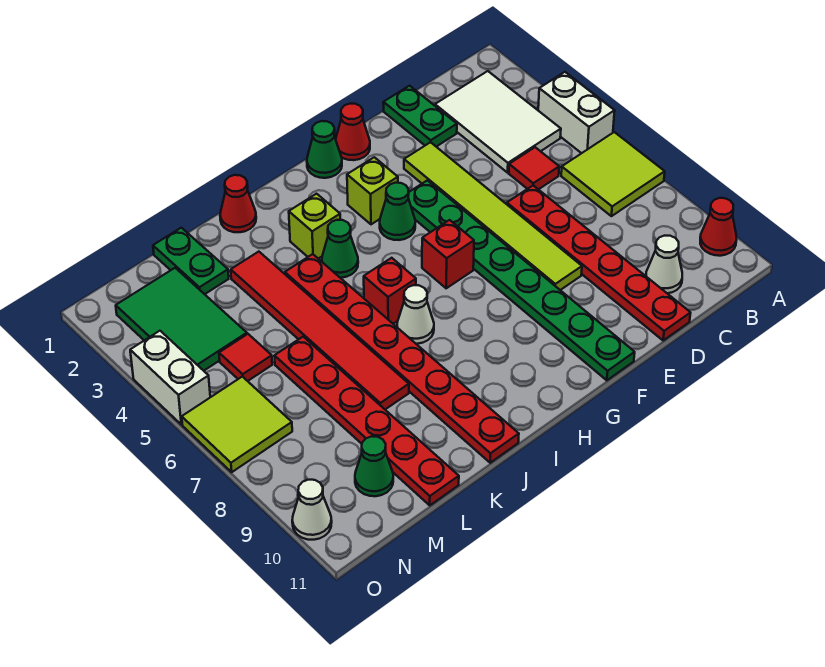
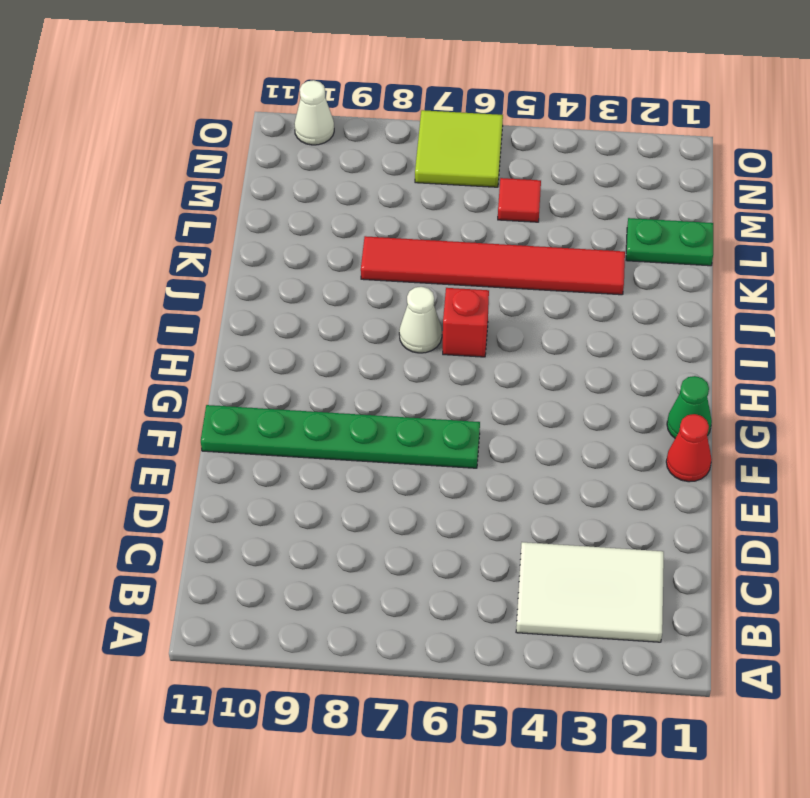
green plate F6:F11 level 1 -> green plate F4:F11 level 1
none -> white brick A4:A5 level 1
none -> lime tile A6:B7 level 1
none -> red cone A10 level 1
none -> red tile C5 level 1

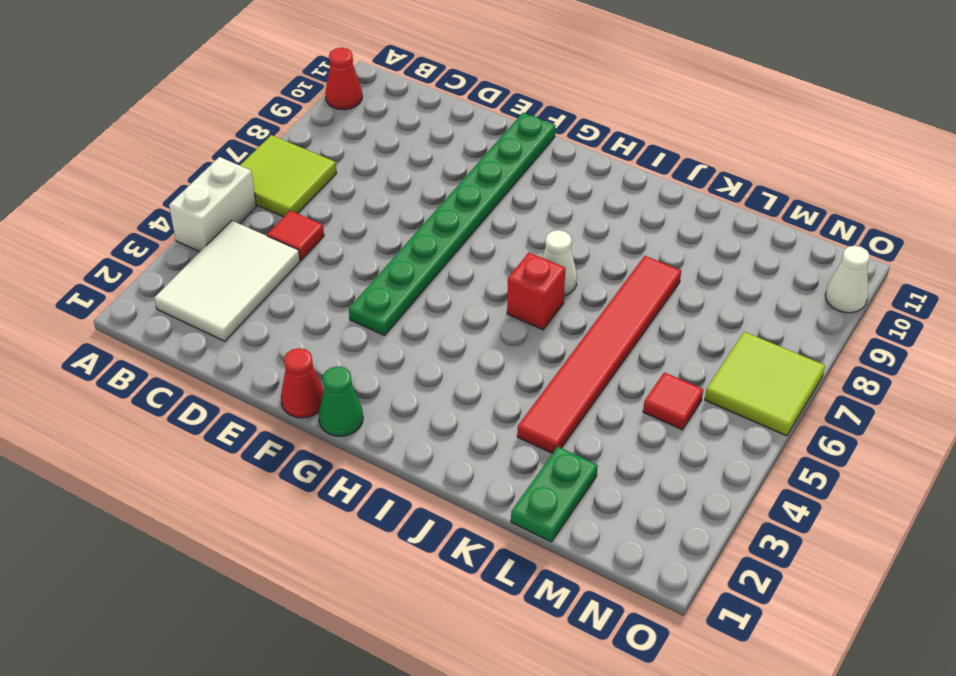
none -> white cone C10 level 1
none -> green plate D1:D2 level 1
none -> red plate D6:D11 level 1
none -> lime tile E3:E8 level 1

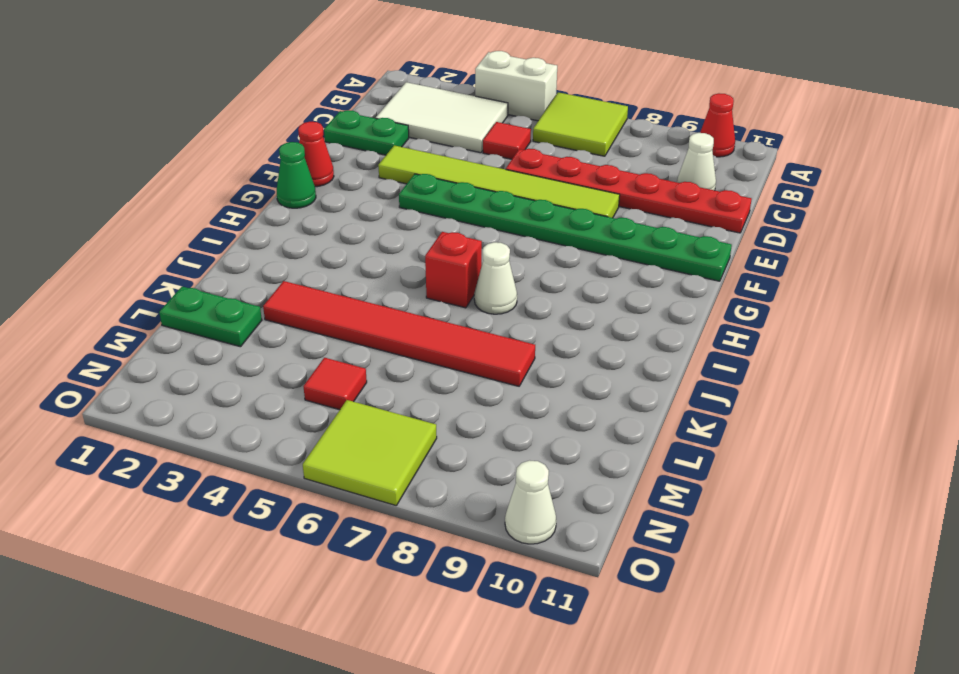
none -> lime brick G3 level 1
none -> green cone G4 level 1
none -> red brick G6 level 1
none -> lime brick I3 level 1

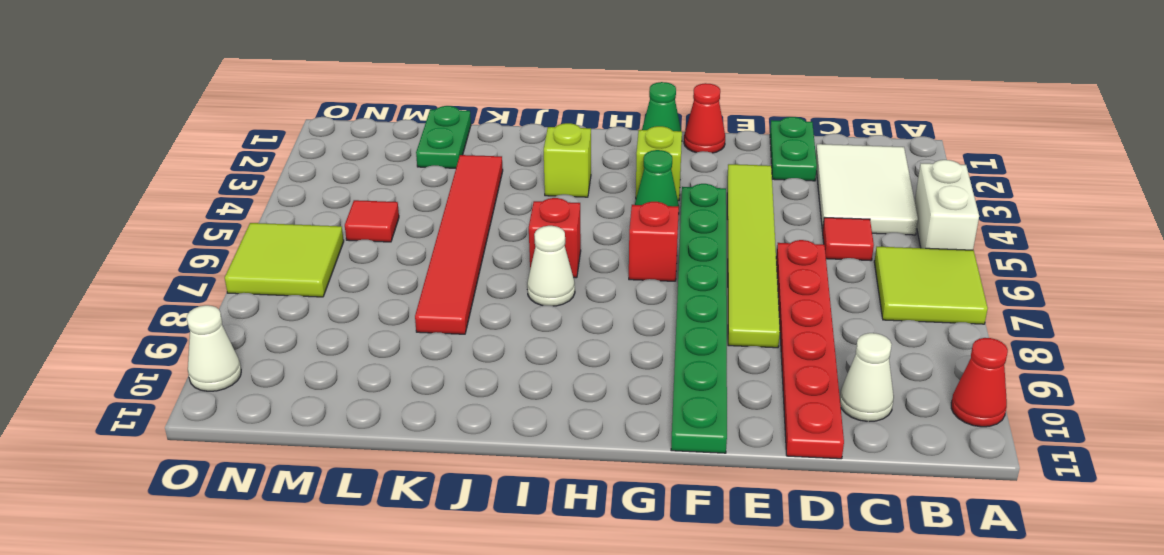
none -> green cone I4 level 1
none -> red cone J1 level 1
none -> red plate J4:J11 level 1
none -> red plate L6:L11 level 1

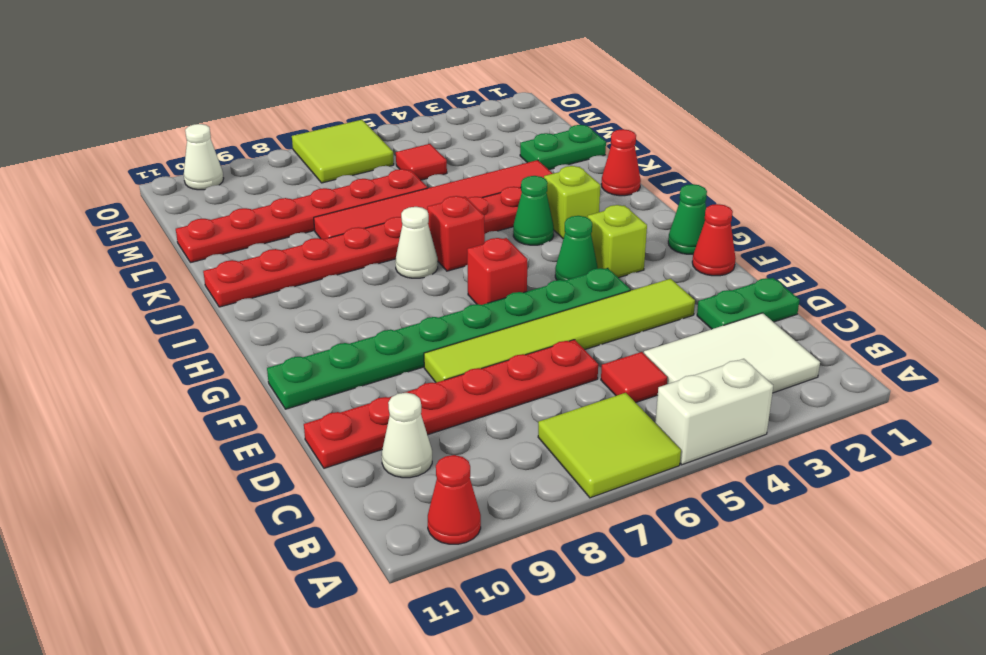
none -> green tile M2:N4 level 1
none -> green cone M10 level 1
none -> white brick O4:O5 level 1

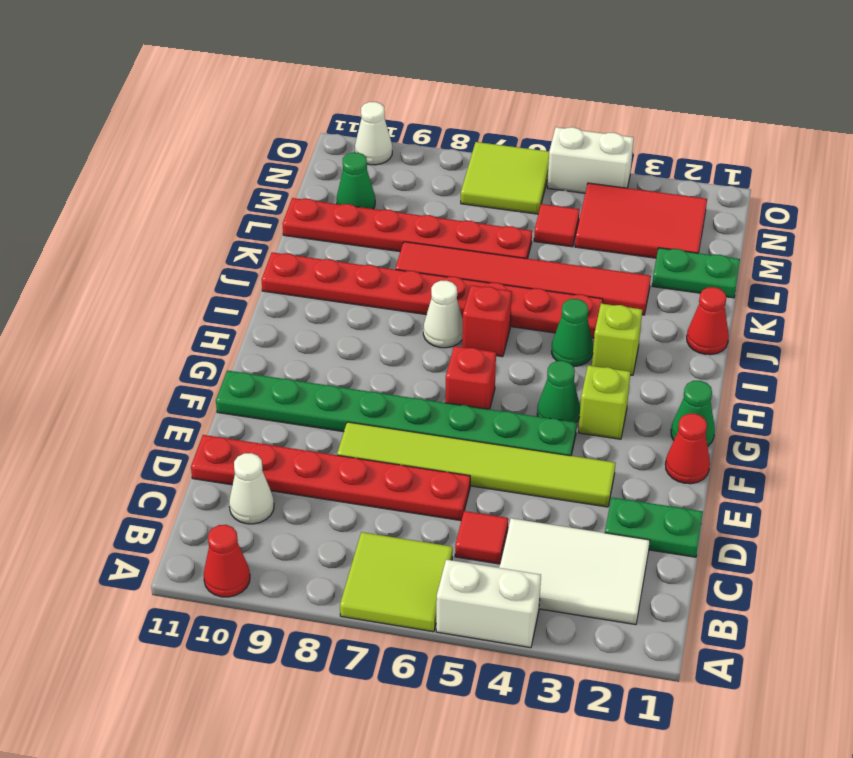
red tile M2:N4 level 1 -> green tile M2:N4 level 1

